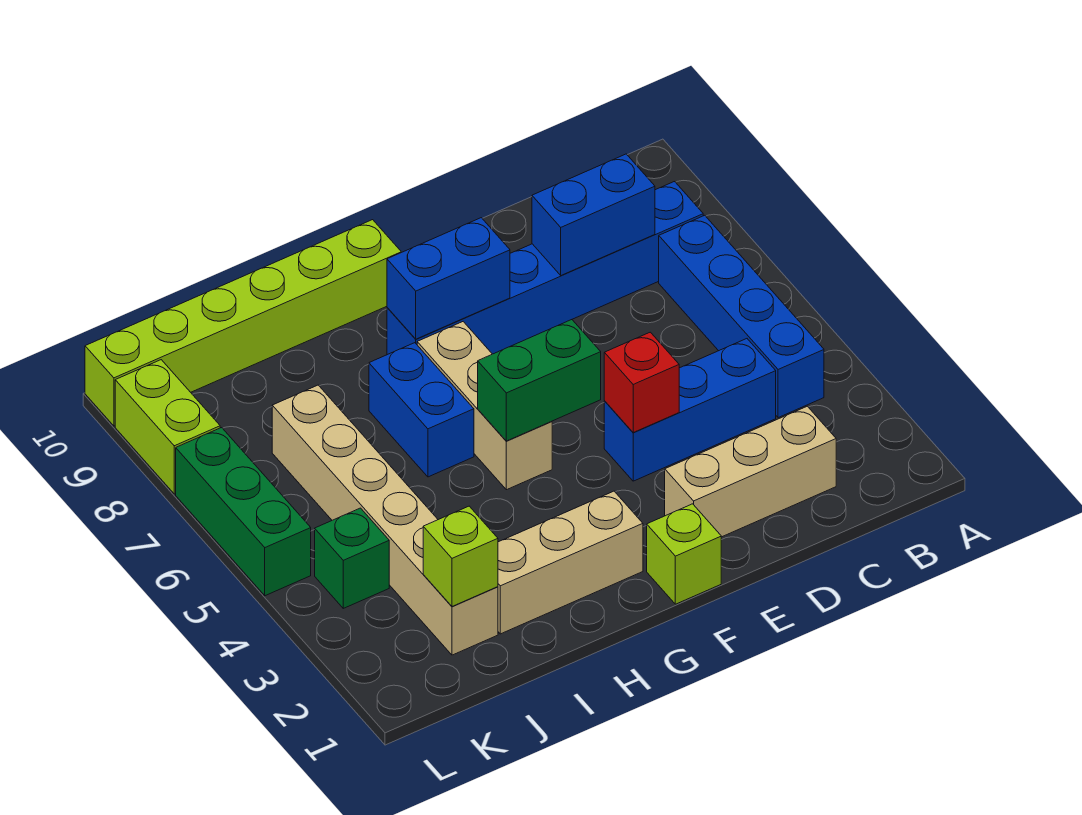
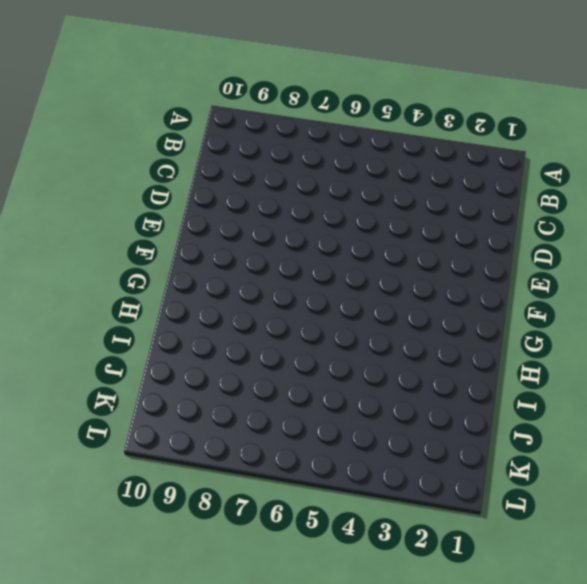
none -> blue brick B4:B7 level 1
none -> blue brick B8:G8 level 1
none -> tan brick C2:E2 level 1

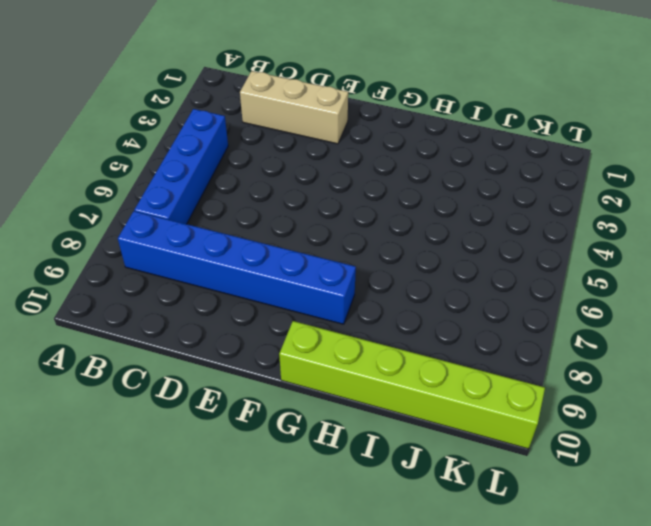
none -> blue brick C4:E4 level 1
none -> lime brick F1 level 1
none -> tan brick G2:I2 level 1

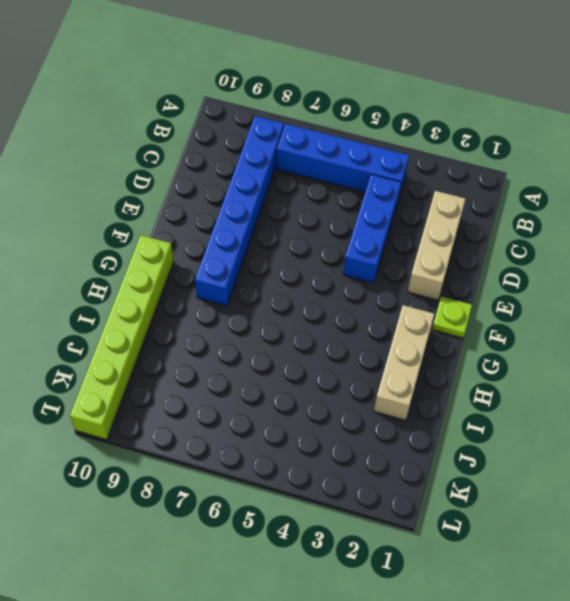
lime plate F1 level 1 -> lime brick F1 level 1
none -> tan brick G5:G7 level 1
none -> blue brick H6:H7 level 1
none -> tan brick J2:J7 level 1

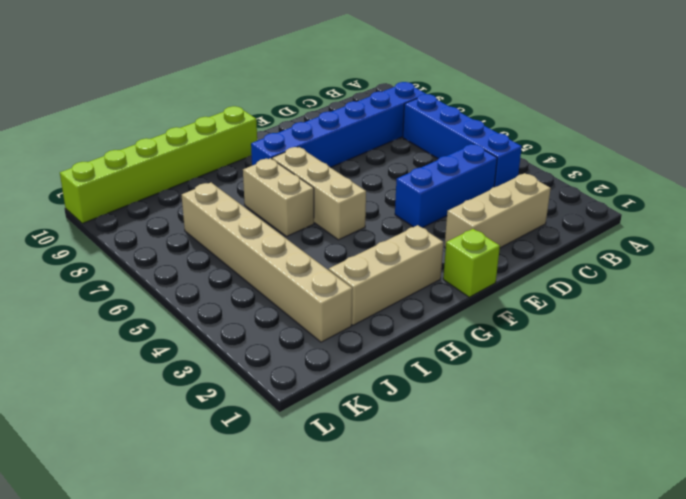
tan brick H6:H7 level 1 -> blue brick H6:H7 level 1
none -> green brick K4 level 1
none -> green brick L5:L7 level 1
none -> lime brick L8:L9 level 1

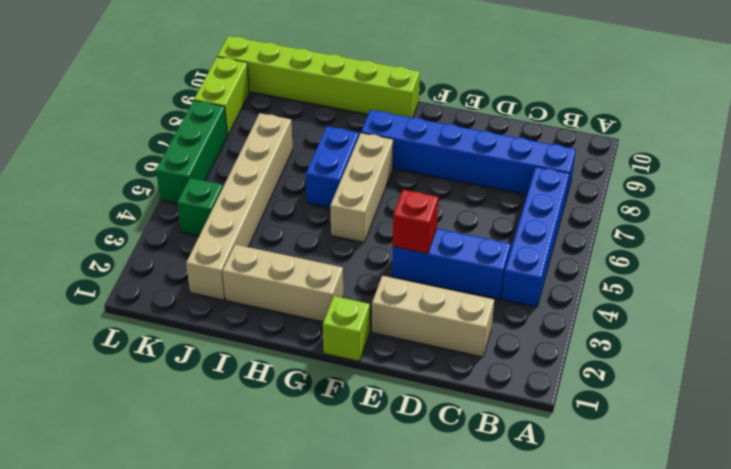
none -> blue brick C8:D8 level 2
none -> green brick F5:G5 level 2
none -> blue brick F8:G8 level 2

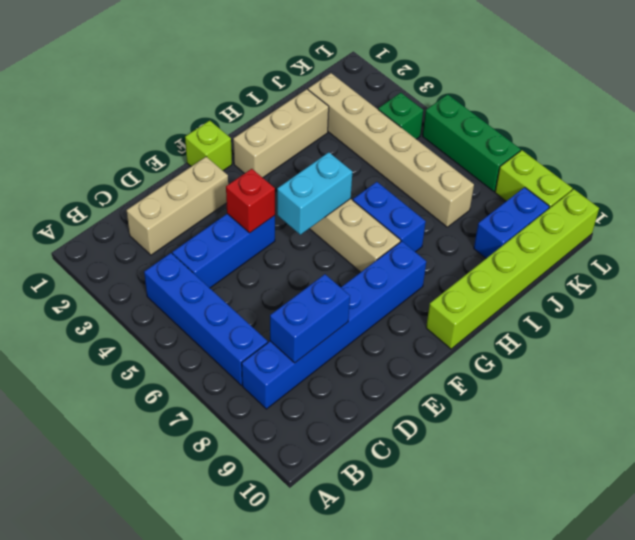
cyan brick F5:G5 level 2 -> green brick F5:G5 level 2
blue brick J9:K9 level 1 -> blue brick F8:G8 level 2
none -> lime brick J2 level 2

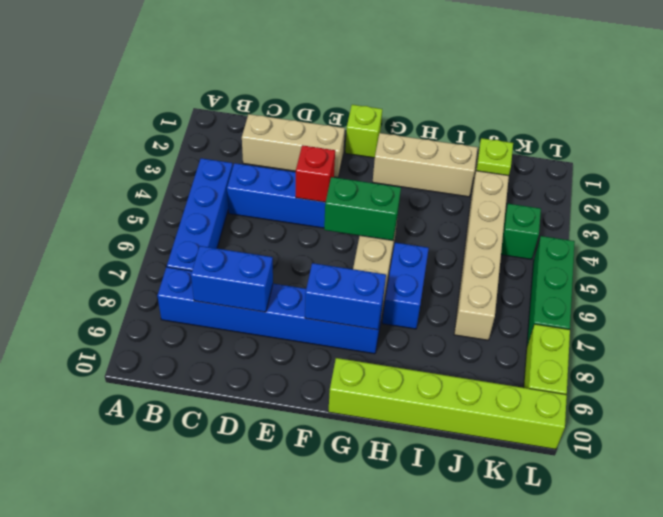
lime plate J2 level 2 -> lime brick J2 level 2

